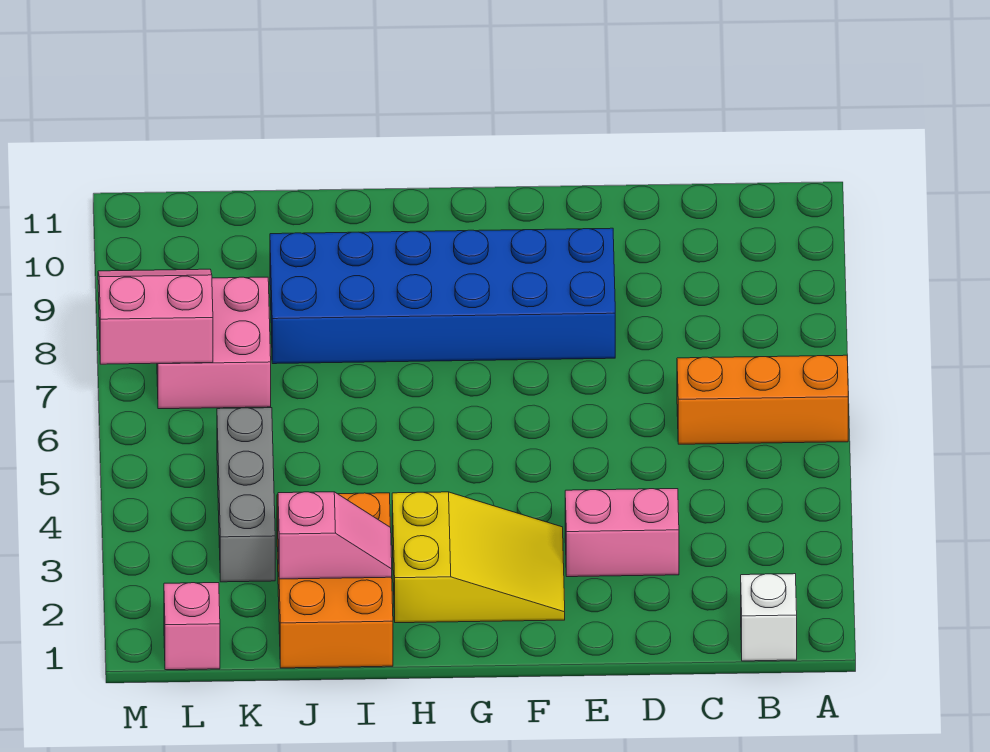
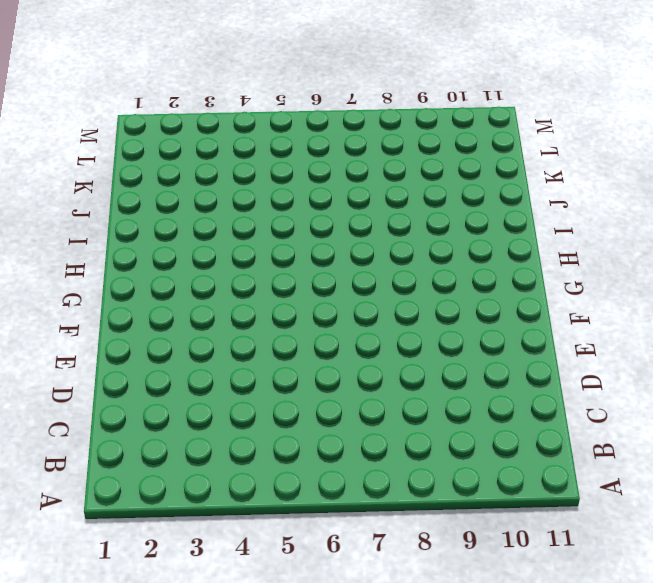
none -> orange brick A6:C6 level 1
none -> white brick B1 level 1

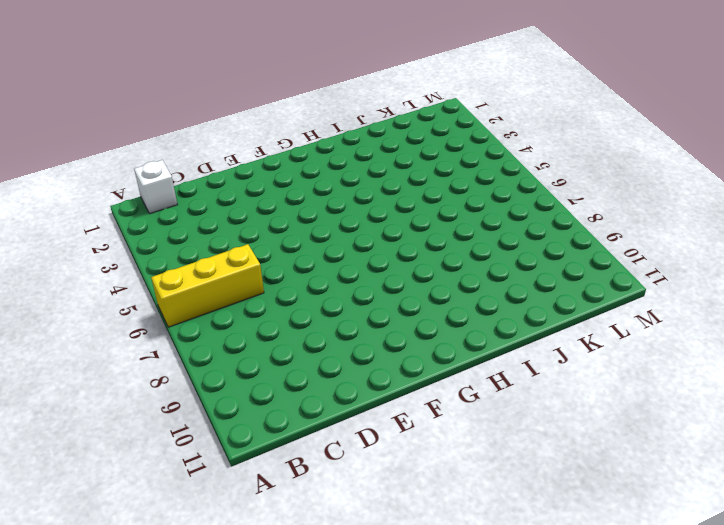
yellow brick A6:C6 level 1 -> orange brick A6:C6 level 1
none -> pink brick D3:E3 level 1
none -> blue brick E8:J9 level 1

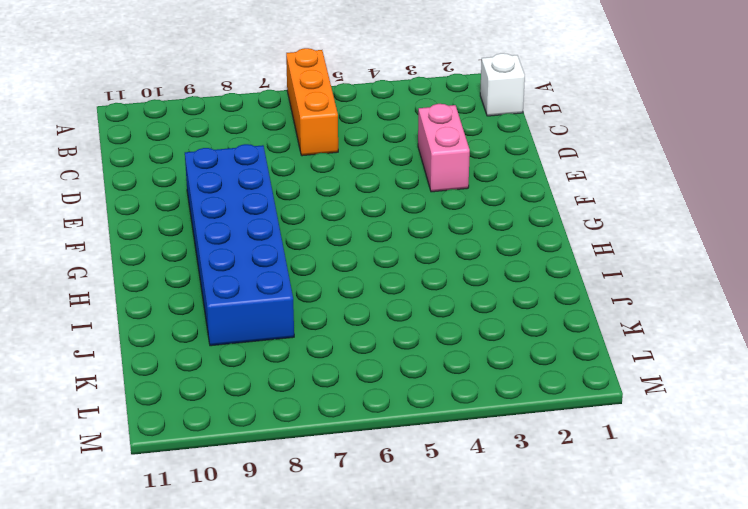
none -> yellow slope F2:H3 level 1 top H
none -> orange brick I1:J3 level 1

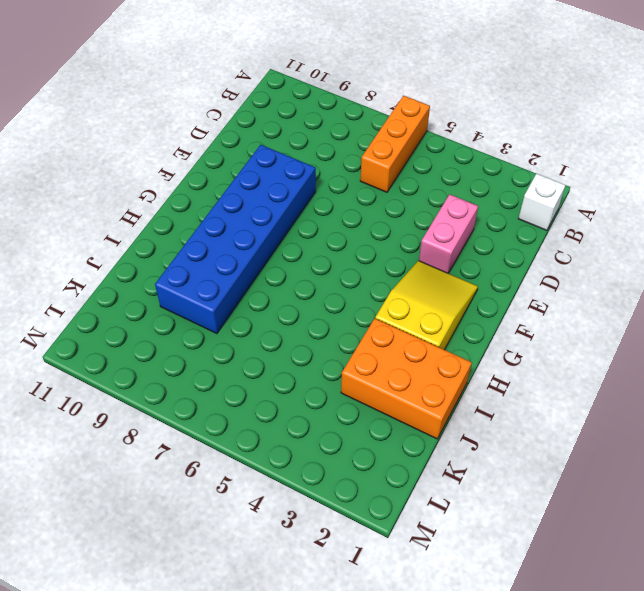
none -> grey brick K3:K5 level 1
none -> pink brick K7:L8 level 1

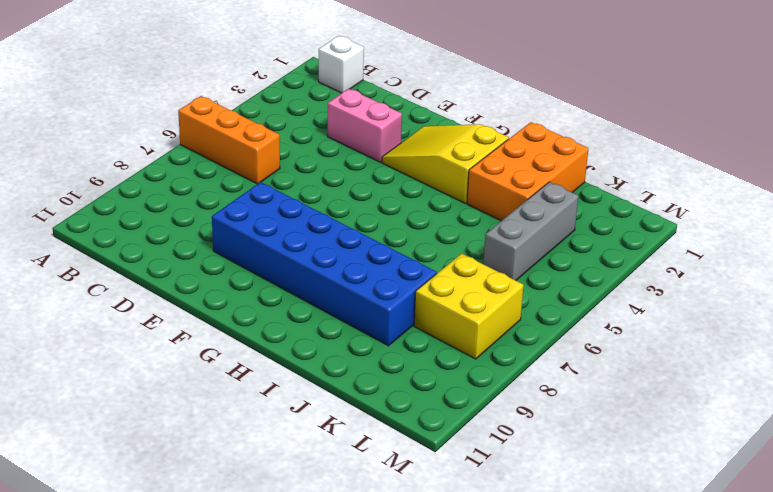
yellow brick K7:L8 level 1 -> pink brick K7:L8 level 1
none -> pink brick L1 level 1
none -> pink slope I2:J2 level 2 top J

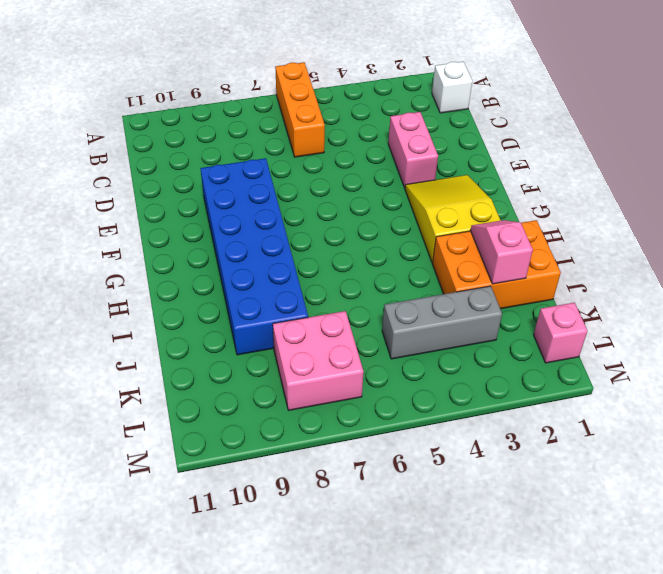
none -> pink slope L7:M8 level 2 top 7

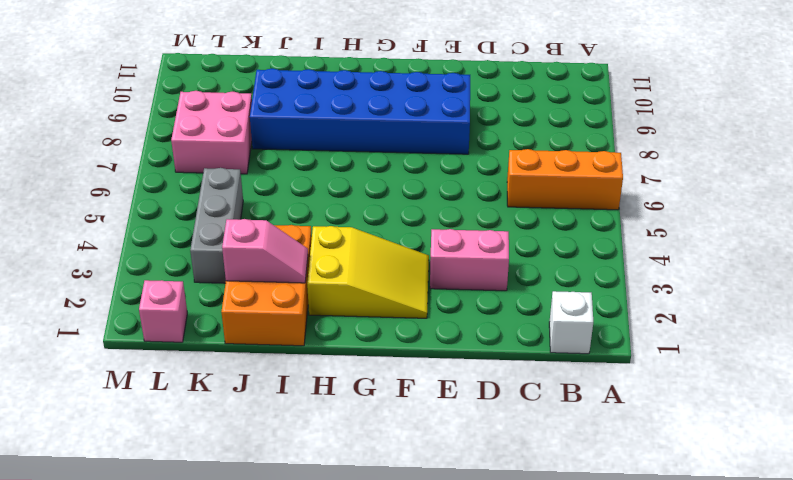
none -> pink slope L7:M8 level 2 top 7

